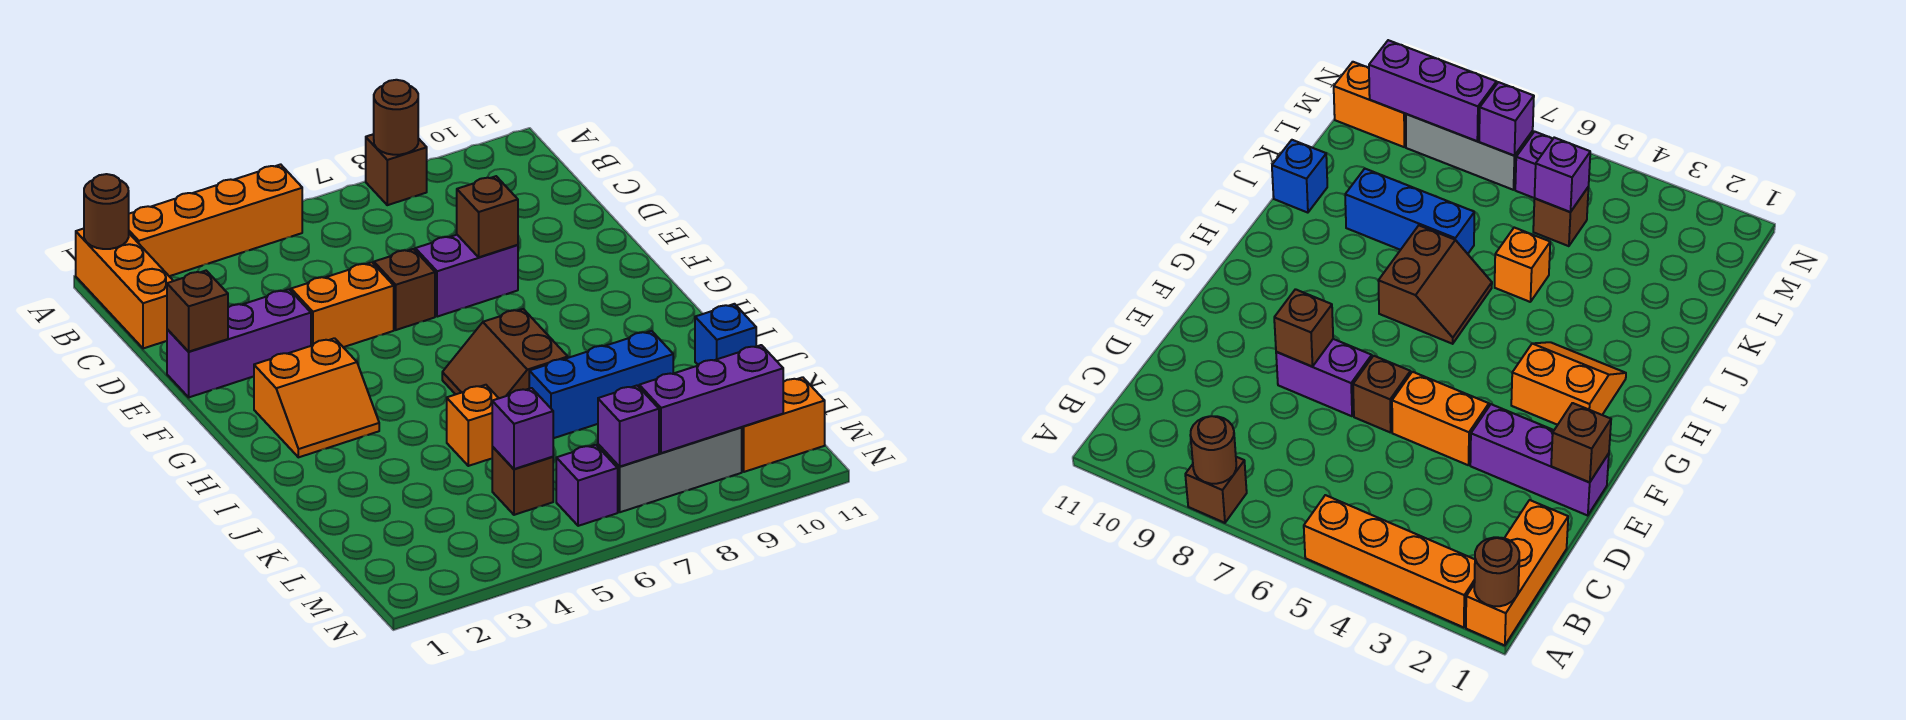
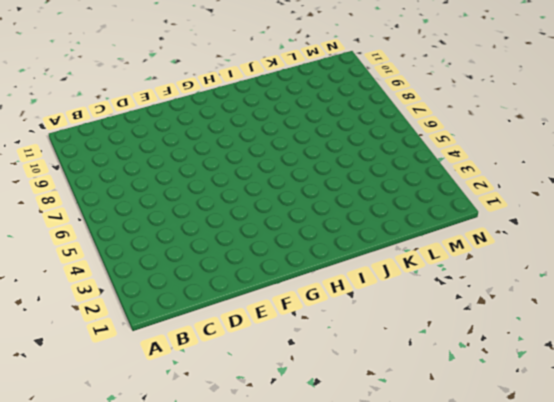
none -> orange brick A1:C1 level 1
none -> orange brick A2:A5 level 1
none -> brown brick A8 level 1

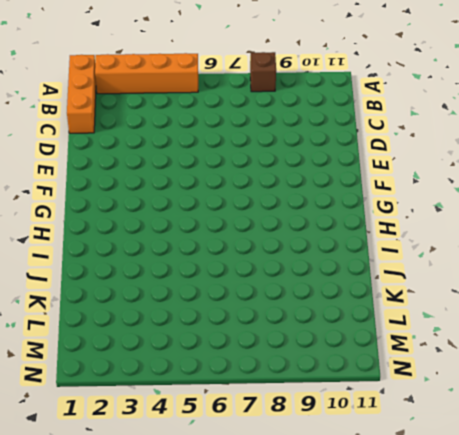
none -> purple brick E1:E3 level 1
none -> orange brick E4:E5 level 1
none -> brown brick E6 level 1

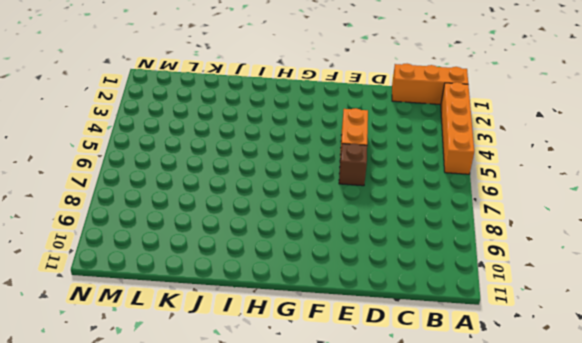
none -> brown brick A8 level 1
none -> purple brick E1:E3 level 1
none -> purple brick E7:E8 level 1

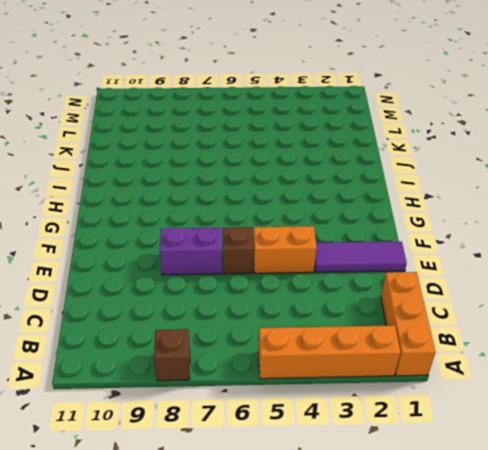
purple tile E1:E3 level 1 -> purple brick E1:E3 level 1
none -> orange slope G2:H3 level 1 top G
none -> brown slope H6:I7 level 1 top 7
none -> orange brick J5 level 1

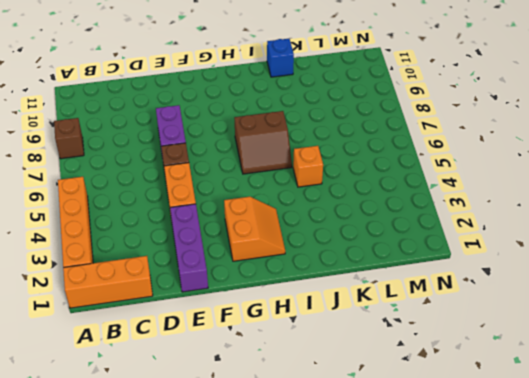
none -> blue brick J7:J9 level 1
none -> brown brick L5 level 1
none -> purple brick M6 level 1

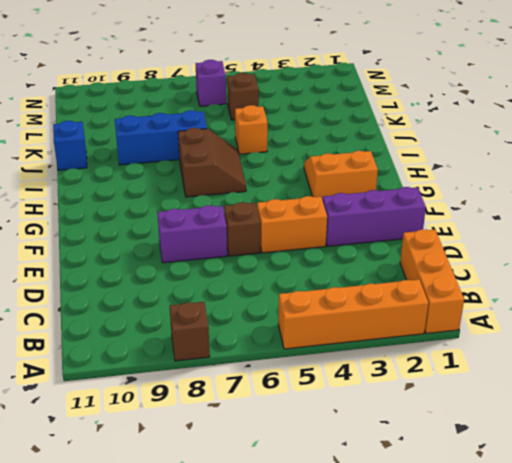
none -> grey brick M7:M9 level 1
none -> orange brick M10:M11 level 1
none -> brown round brick A1 level 2

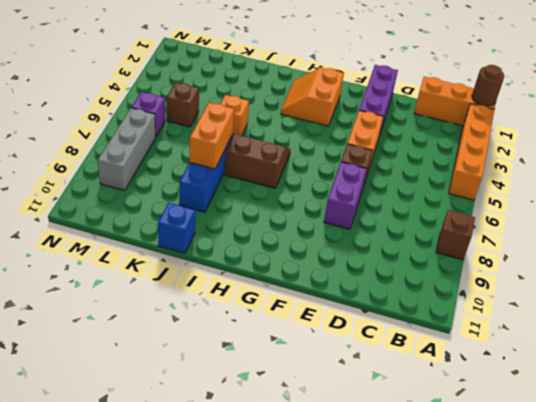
orange brick J7:J8 level 2 -> orange brick M10:M11 level 1
none -> brown round brick A8 level 2
none -> brown brick E1 level 2
none -> brown brick E8 level 2

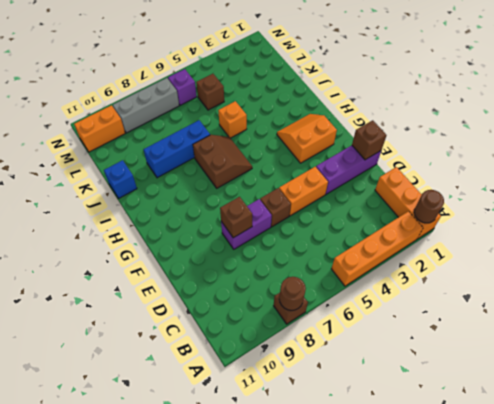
none -> purple brick L5 level 2
none -> purple brick M7 level 2
none -> purple brick M8:M10 level 2

